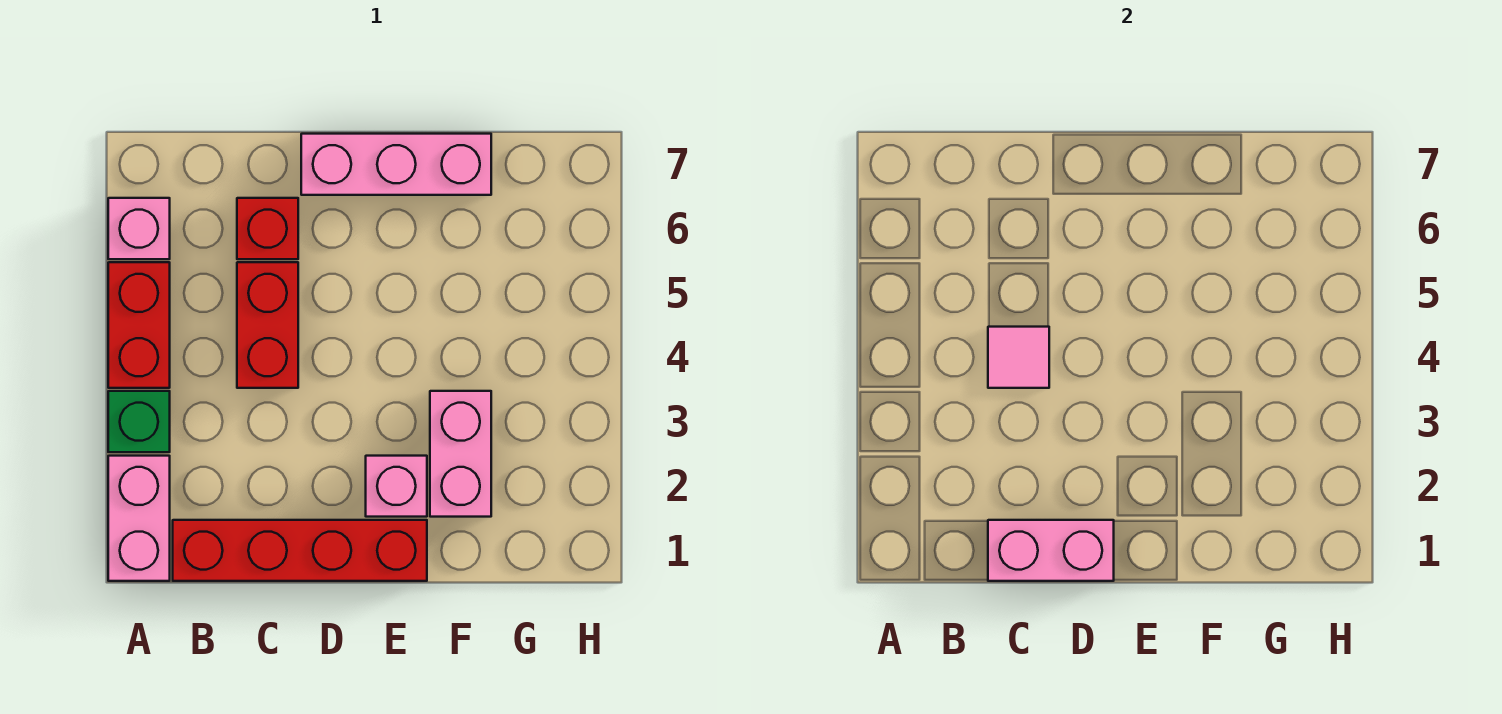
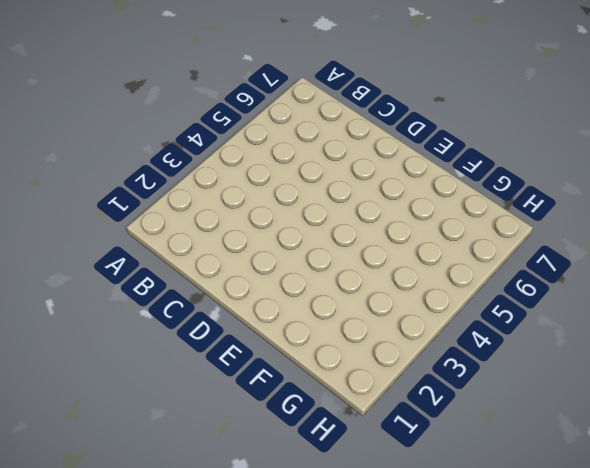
none -> pink brick A1:A2 level 1
none -> green brick A3 level 1
none -> red brick A4:A5 level 1

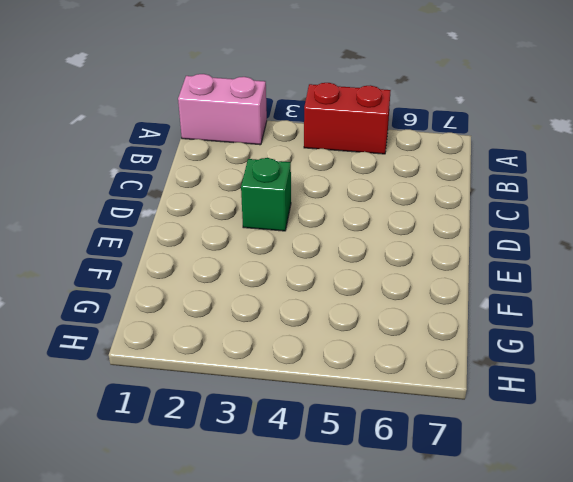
green brick D3 level 1 -> green brick A3 level 1
none -> pink brick A6 level 1
none -> red brick B1:E1 level 1
none -> red brick C4:C5 level 1

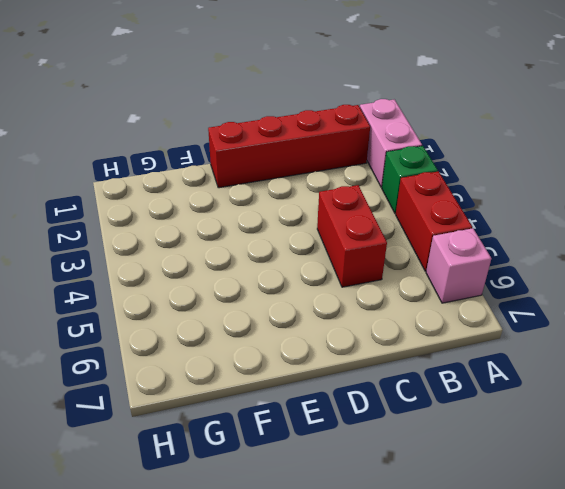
none -> red brick C6 level 1
none -> pink brick D7:F7 level 1
none -> pink brick E2 level 1

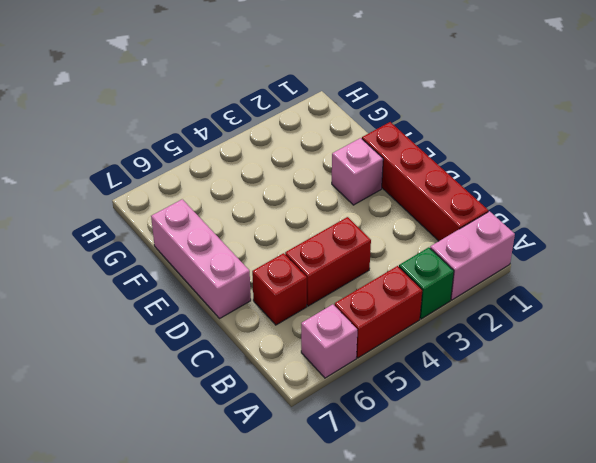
none -> pink brick F2:F3 level 1
none -> pink brick C1:D1 level 2
none -> pink tile C4 level 2

